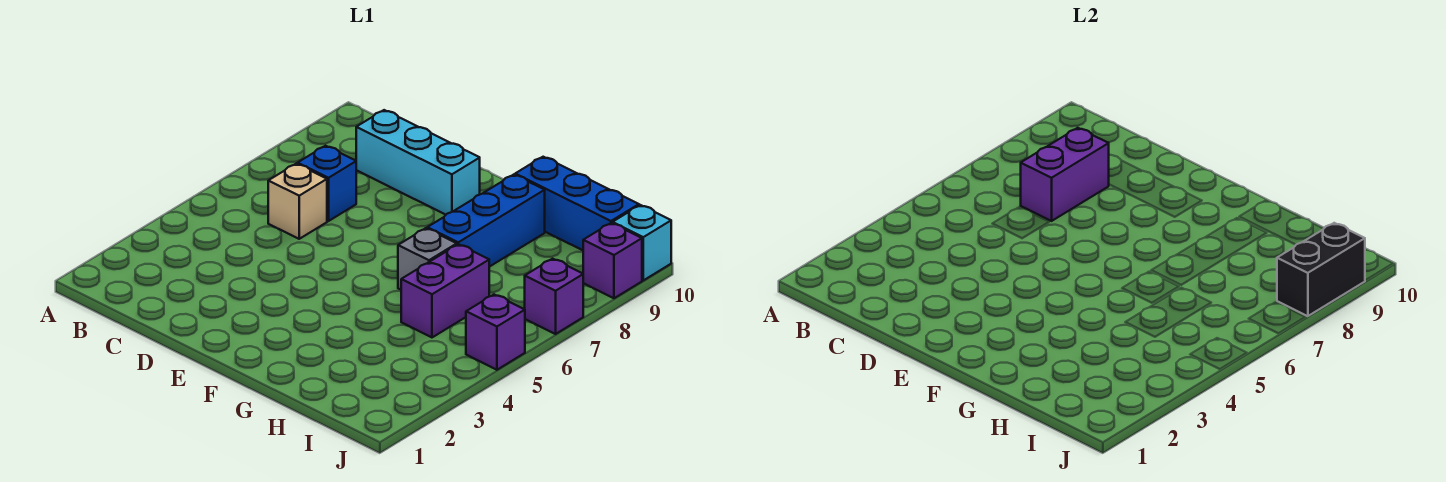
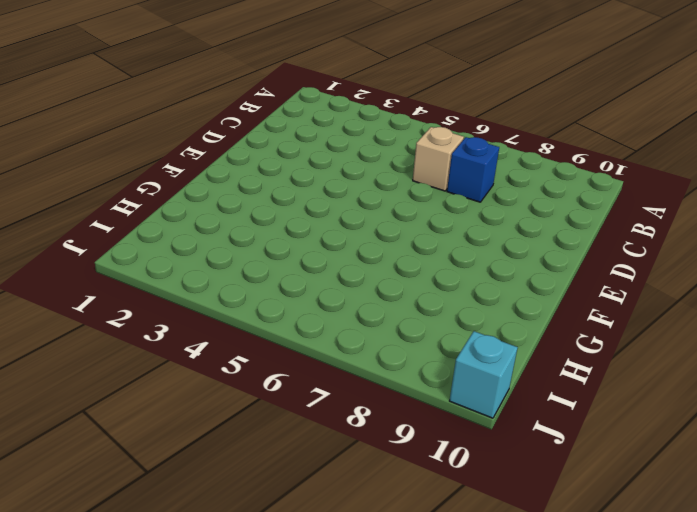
none -> cyan brick C9:E9 level 1
none -> grey brick G6 level 1
none -> blue brick G7:G9 level 1

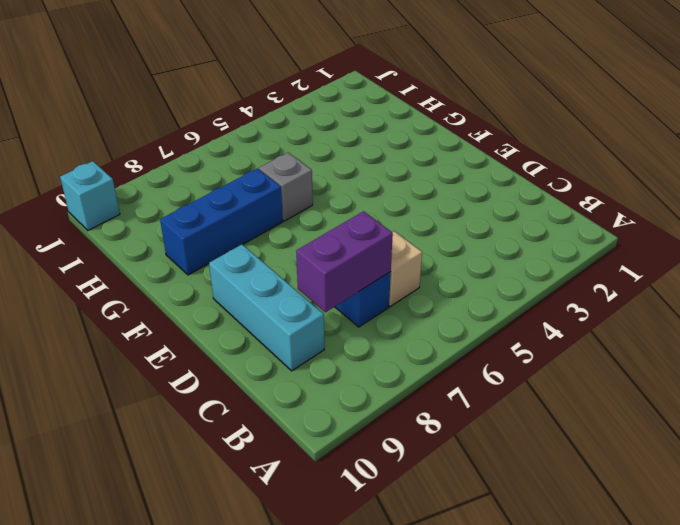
none -> blue brick G10:I10 level 1
none -> purple brick H5:H6 level 1
none -> purple brick J5 level 1

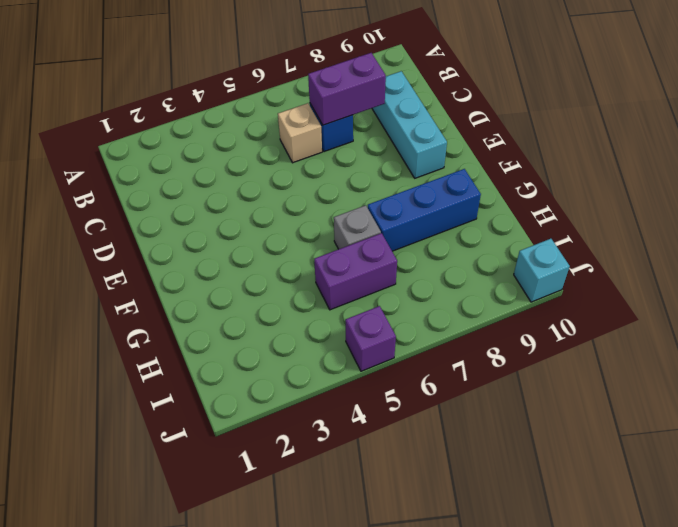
none -> blue brick G10:I10 level 1
none -> purple brick J7 level 1
none -> purple brick J9 level 1

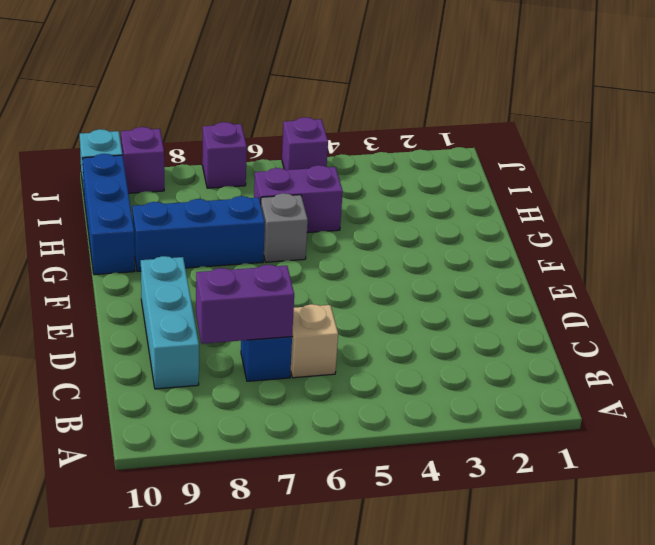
none -> black brick J8:J9 level 2

